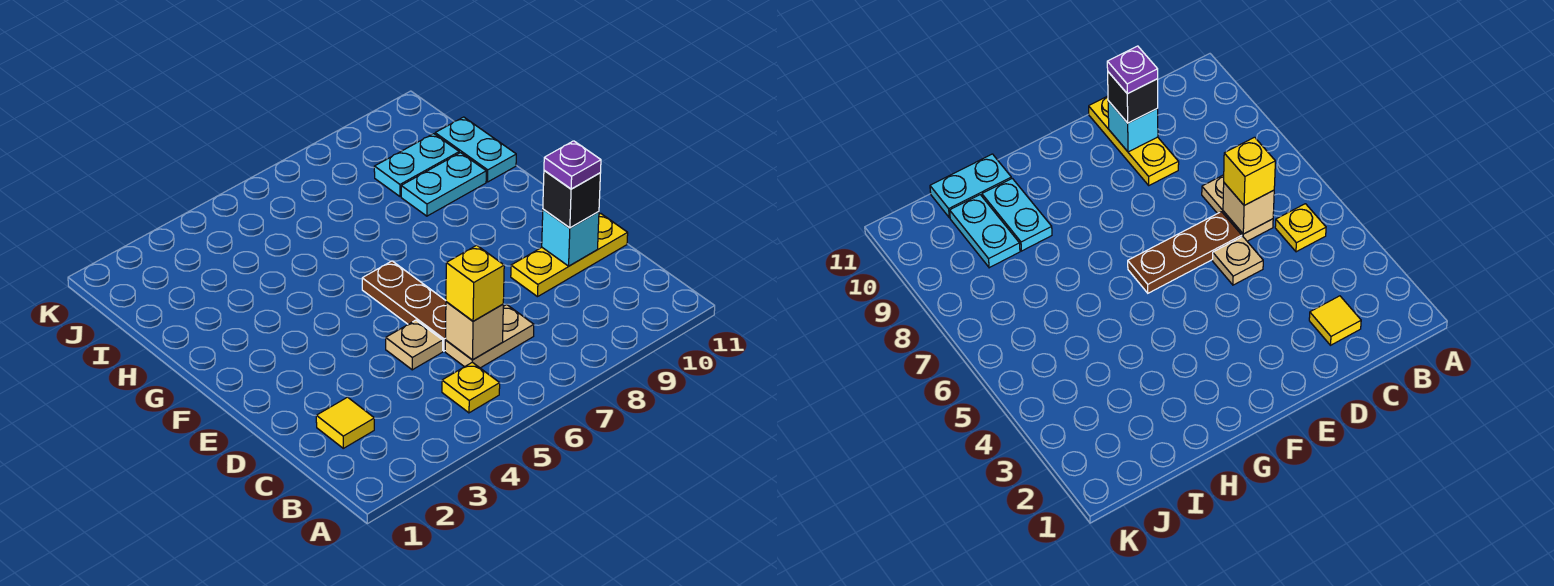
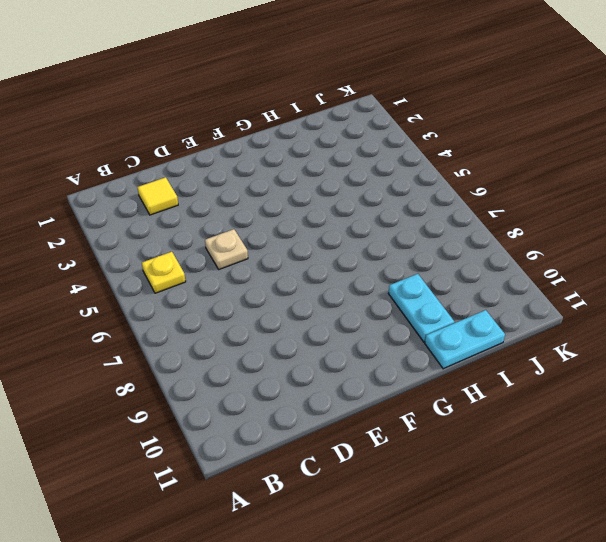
none -> tan plate C6:C7 level 1
none -> brown plate D6:F6 level 1
none -> yellow plate D9:D11 level 1

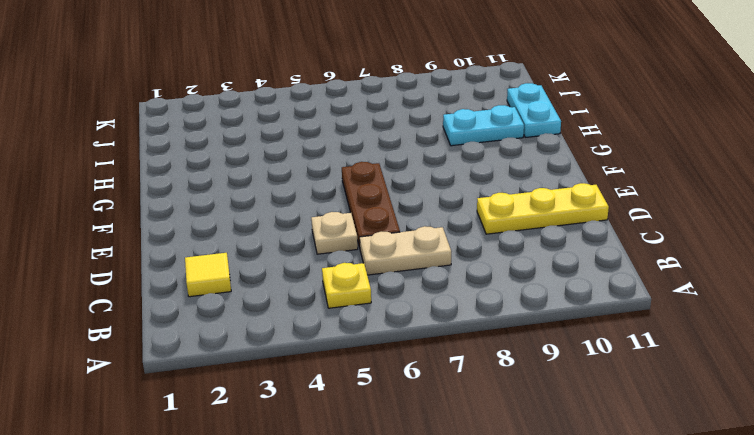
none -> cyan plate I9:I10 level 1
none -> tan brick C6 level 2
none -> cyan brick D10 level 2

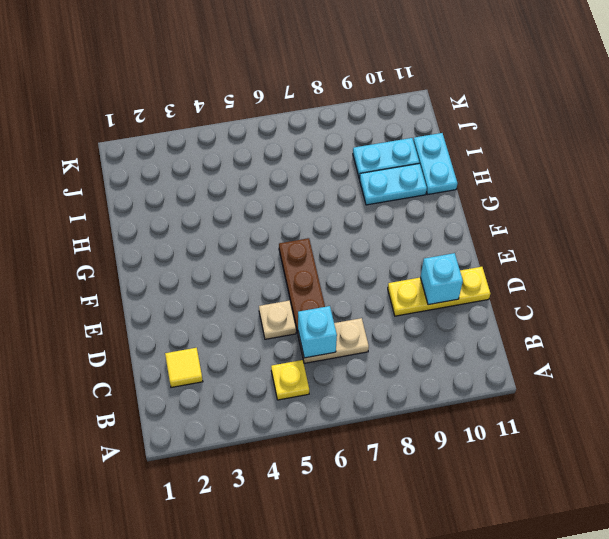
cyan brick C6 level 2 -> tan brick C6 level 2
none -> yellow brick C6 level 3
none -> black brick D10 level 3
none -> purple plate D10 level 4

